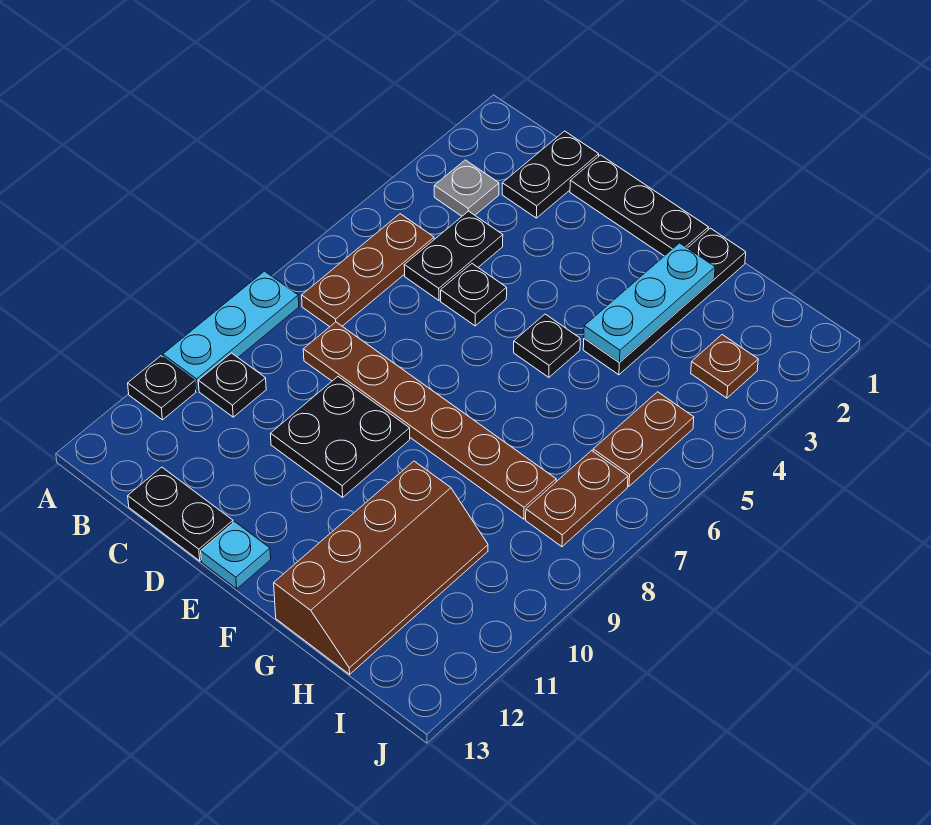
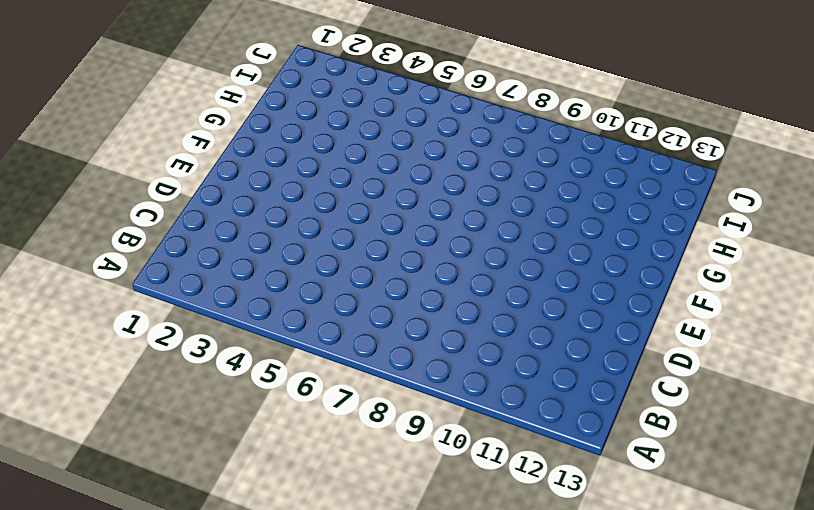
none -> cyan plate A8:A10 level 1
none -> black plate A11 level 1
none -> grey plate B3 level 1

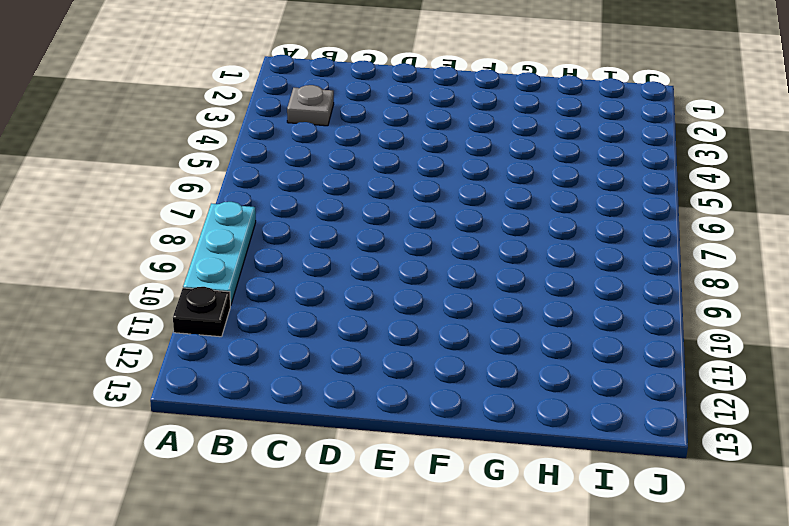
none -> brown plate B5:B7 level 1
none -> black plate B10 level 1
none -> black plate C1:C2 level 1

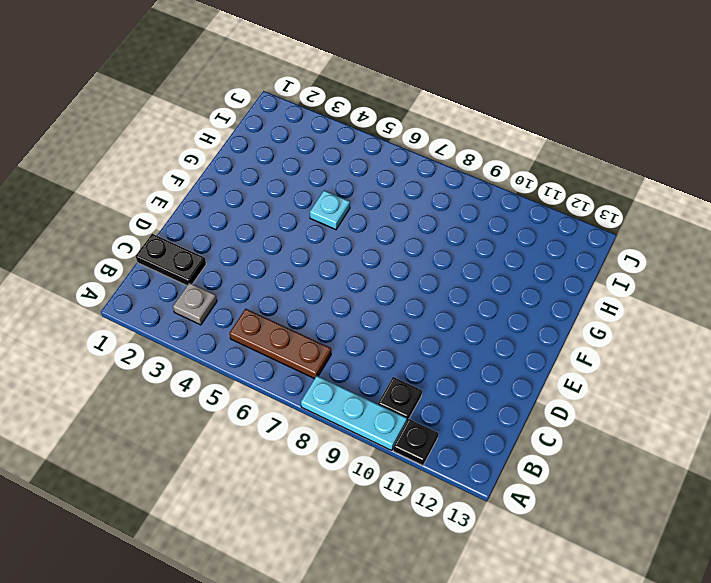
cyan plate G5 level 1 -> cyan plate E13 level 1
none -> black plate C4:C5 level 1
none -> brown plate C8:H8 level 1
none -> black plate C13:D13 level 1

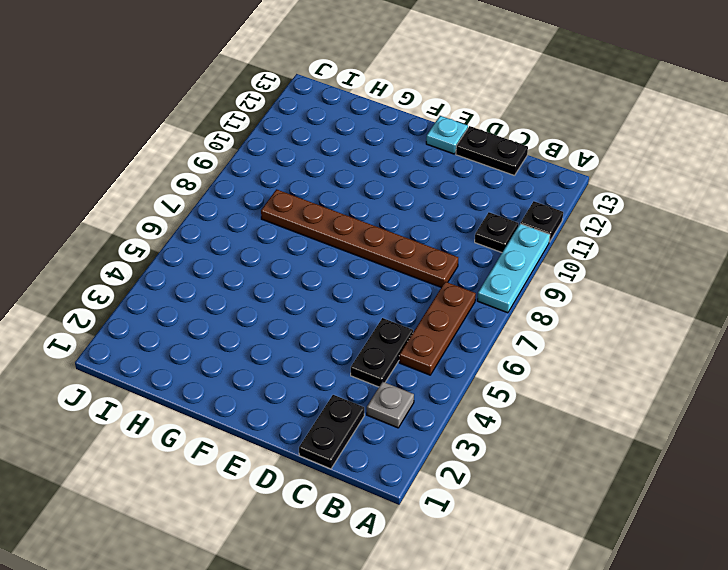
none -> black plate D1:F1 level 1
none -> black plate D5 level 1
none -> black plate D9:E10 level 1

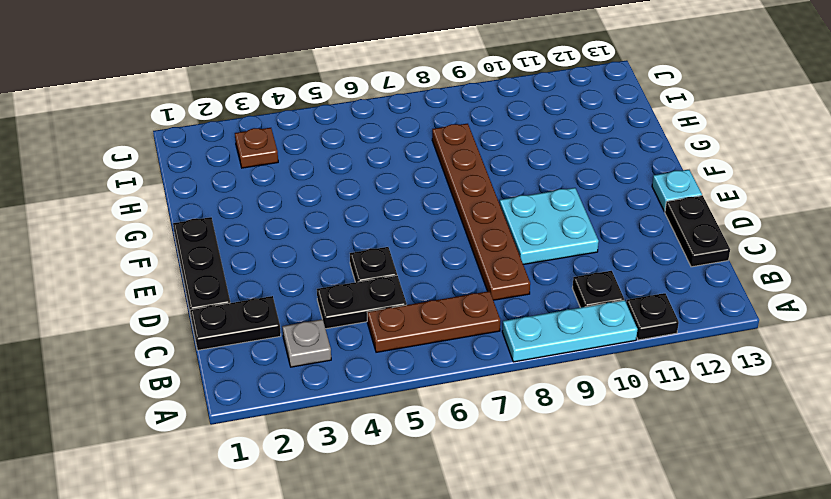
cyan plate D9:E10 level 1 -> black plate D9:E10 level 1
none -> black plate F5 level 1
none -> black plate G1:G4 level 1
none -> brown slope G10:H13 level 1 top G

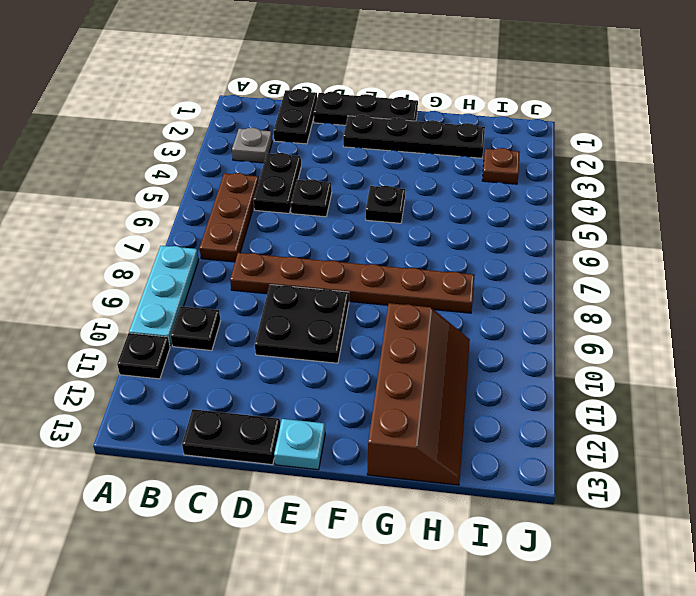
black plate E2:H2 level 1 -> black plate G1:G4 level 1
none -> brown plate I5:I6 level 1
none -> brown plate I7:I8 level 1
none -> cyan plate G2:G4 level 2

